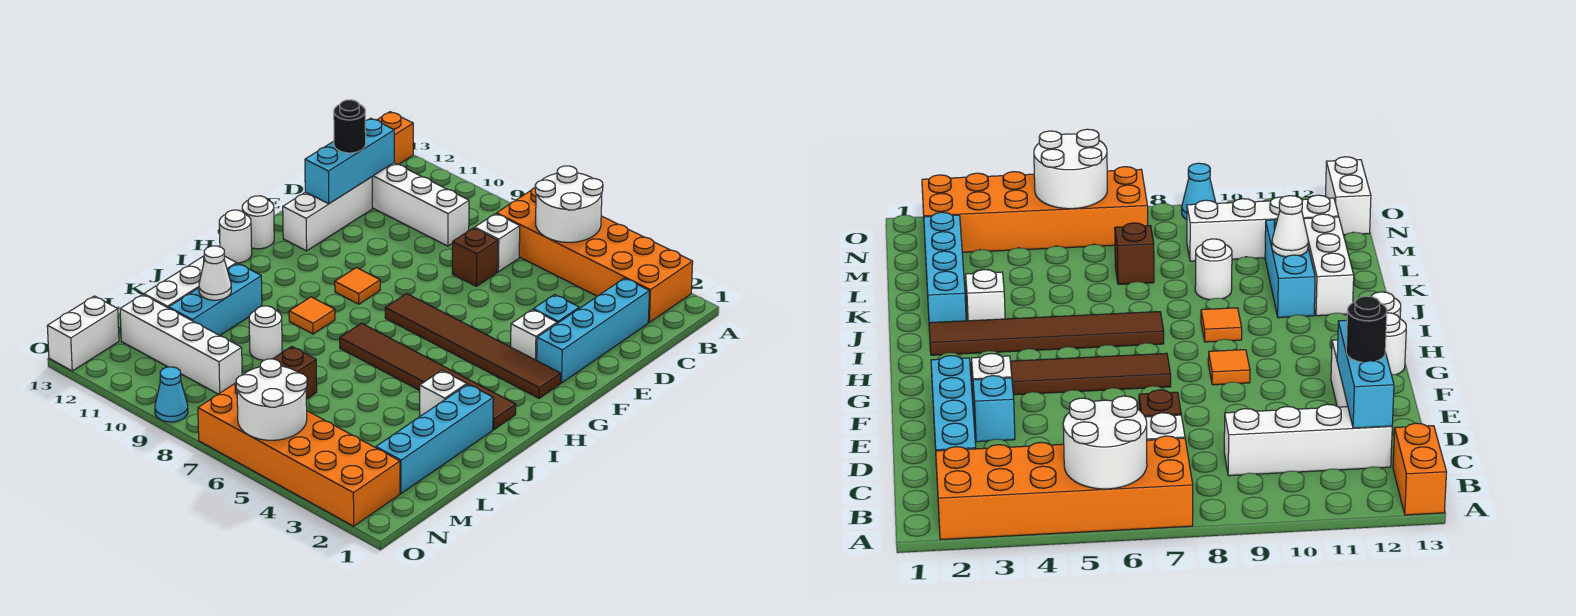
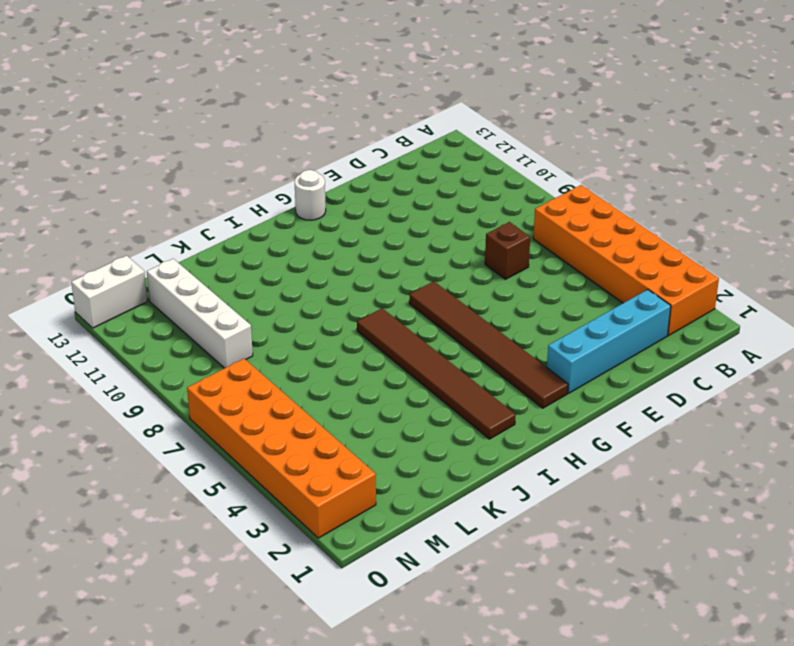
none -> orange brick A13:B13 level 1
none -> white brick C7 level 1
none -> white brick C9:C12 level 1
none -> white brick D12:F12 level 1

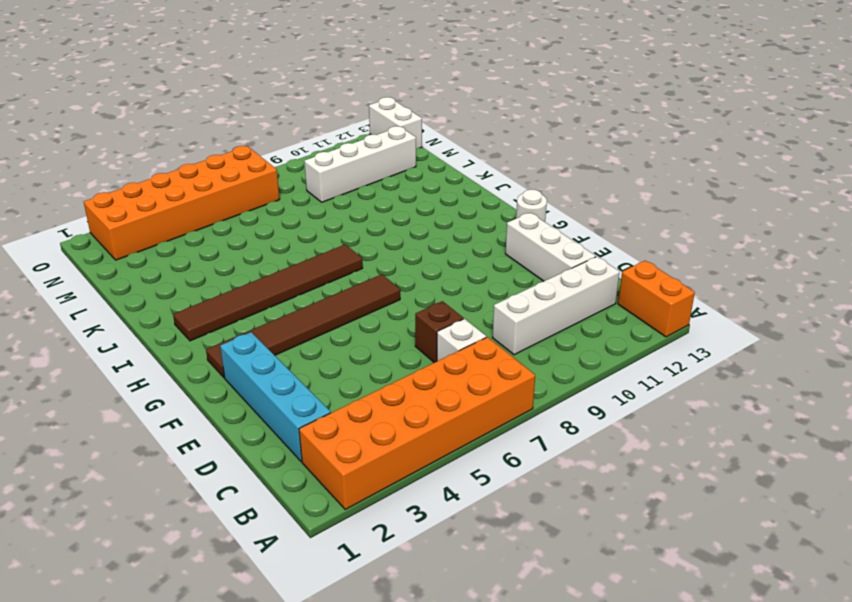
none -> cyan brick E3 level 1
none -> white brick F3 level 1
none -> orange tile G9 level 1
none -> white round brick H13 level 1

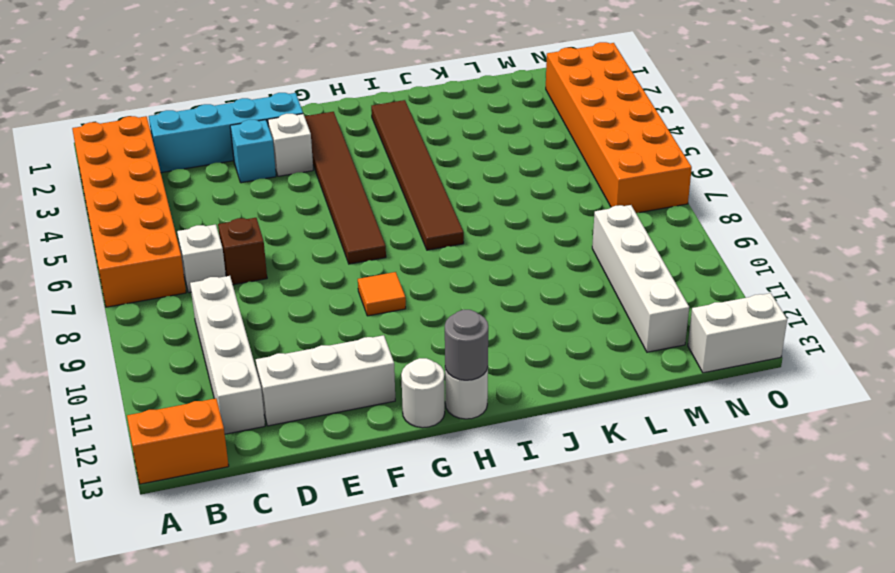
grey round brick H13 level 2 -> none
none -> orange tile I9 level 1
none -> cyan brick J2:M2 level 1
none -> white brick J3 level 1
none -> cyan brick J11:L11 level 1

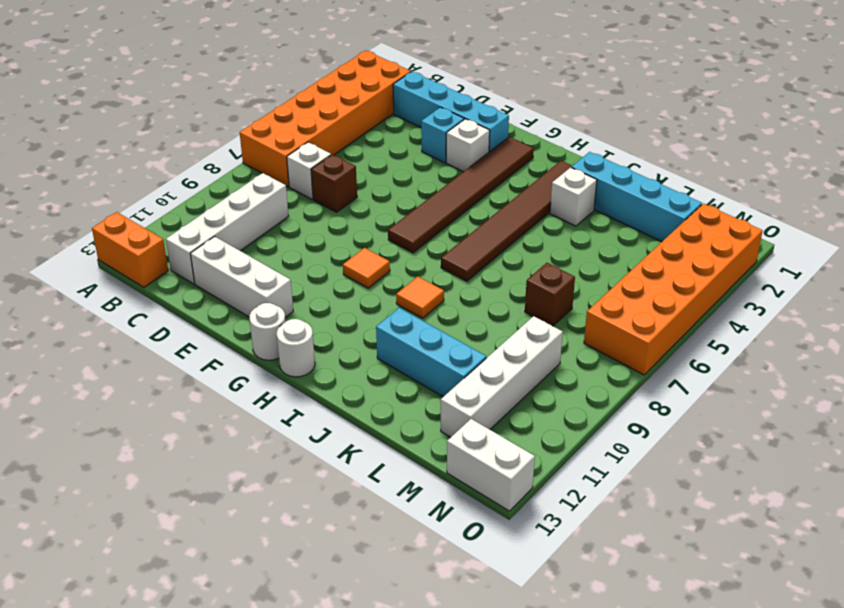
none -> white brick J12:L12 level 1
none -> white round brick K9 level 1
none -> cyan cone O9 level 1
none -> white round brick A5:B6 level 2

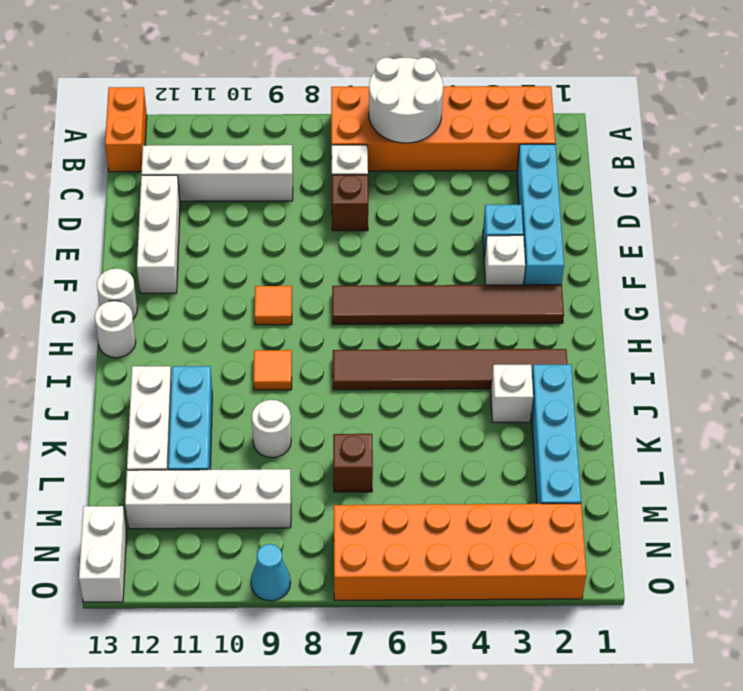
none -> cyan brick C12:E12 level 2
none -> white cone K11 level 2
none -> white round brick N5:O6 level 2
none -> black round brick D12 level 3

